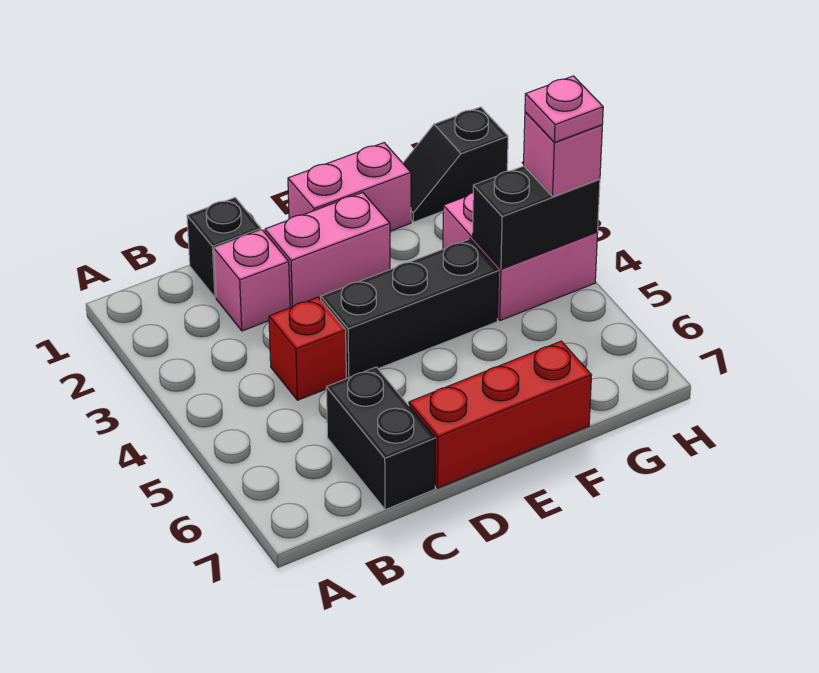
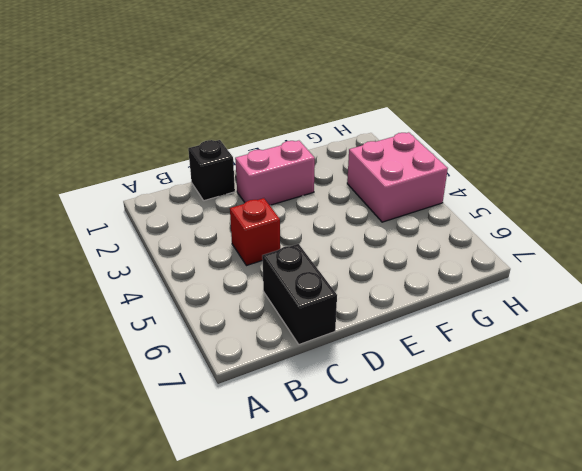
none -> pink brick C2 level 1
none -> black brick D4:F4 level 1
none -> red brick D7:F7 level 1

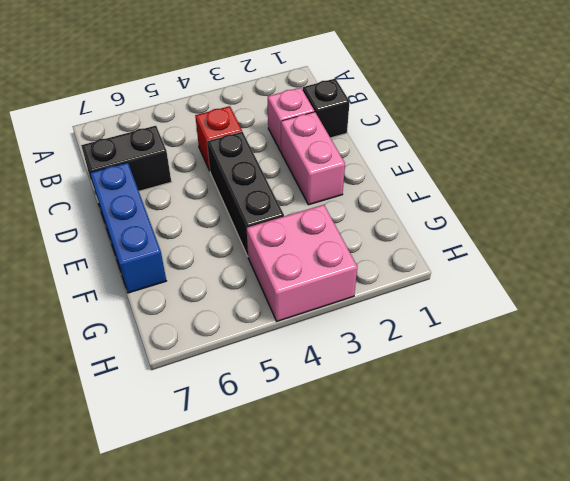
blue brick D7:F7 level 1 -> red brick D7:F7 level 1
none -> pink brick E1:F1 level 1
none -> black slope G1:H1 level 1 top H
none -> black brick G4:H4 level 2

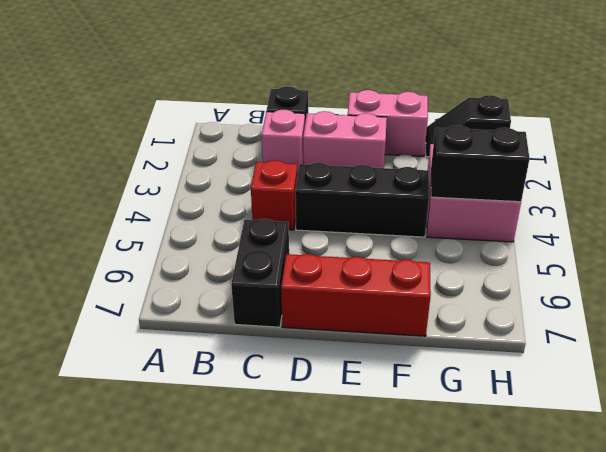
none -> pink brick H4 level 3
none -> pink plate H4 level 4

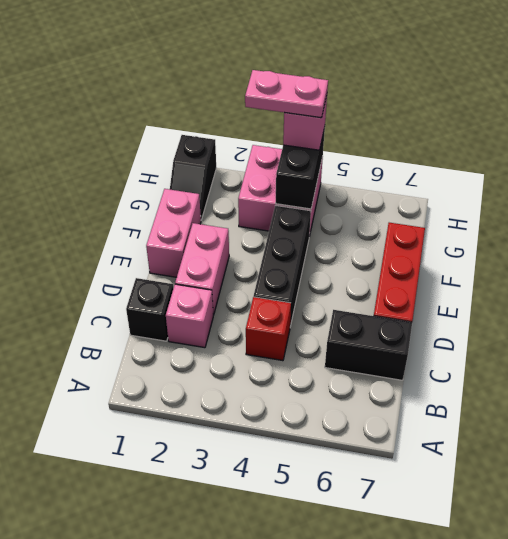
pink plate H3:H4 level 4 -> pink plate H4 level 4

